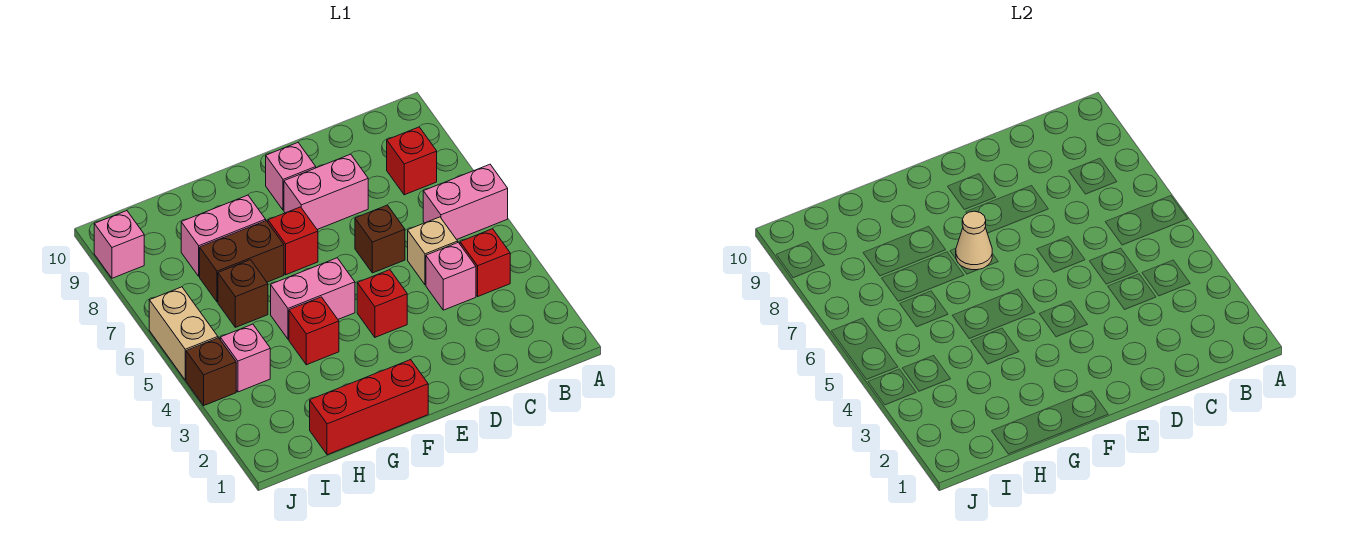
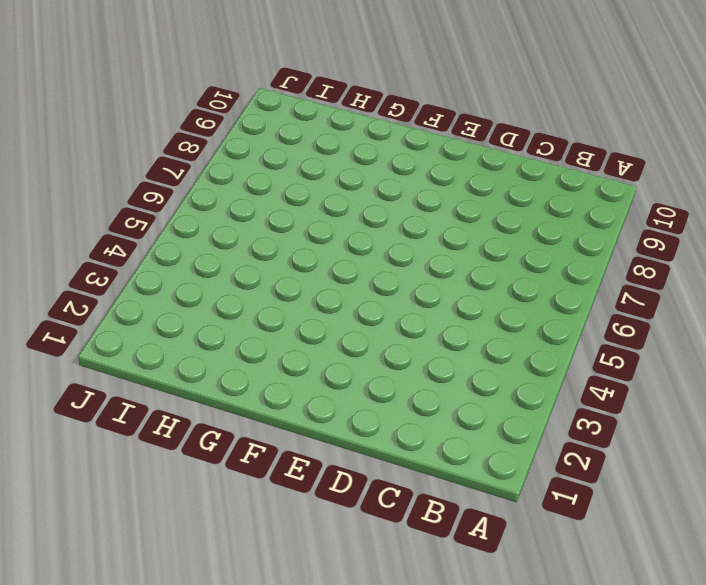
none -> pink brick A6:B6 level 1
none -> red brick B4 level 1
none -> red brick B8 level 1

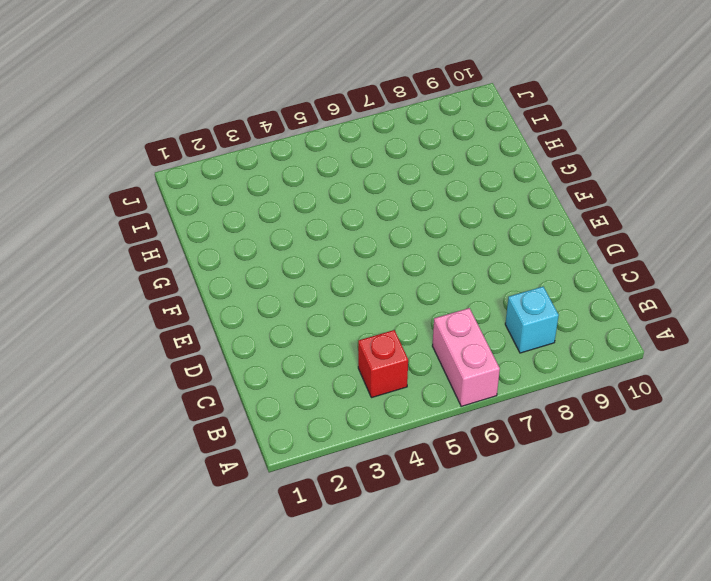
cyan brick B8 level 1 -> red brick B8 level 1
none -> pink brick C4 level 1
none -> tan brick C5 level 1
none -> brown brick D6 level 1

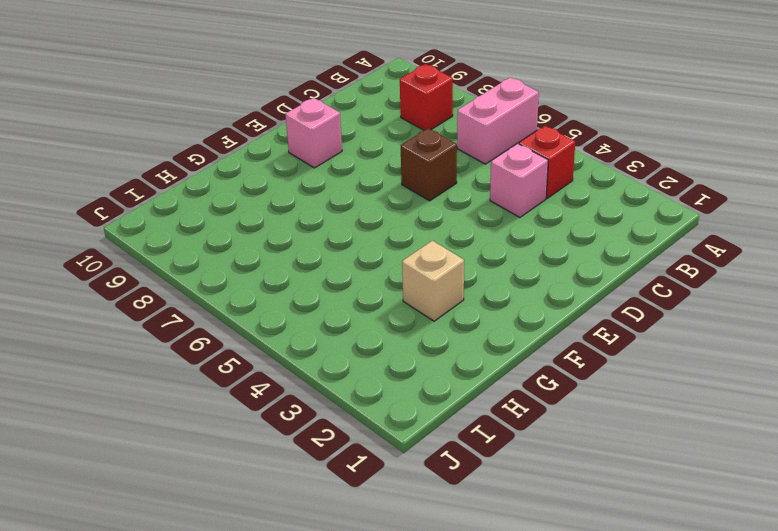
tan brick G3 level 1 -> tan brick C5 level 1
none -> pink brick D8:E8 level 1
none -> red brick E4 level 1
none -> red brick F1:H1 level 1

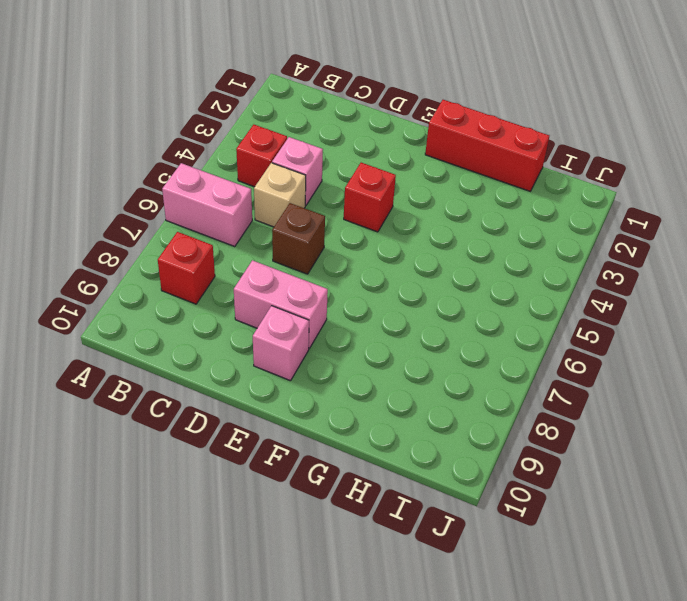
none -> pink brick F5:G5 level 1
none -> red brick F7 level 1
none -> red brick G4 level 1

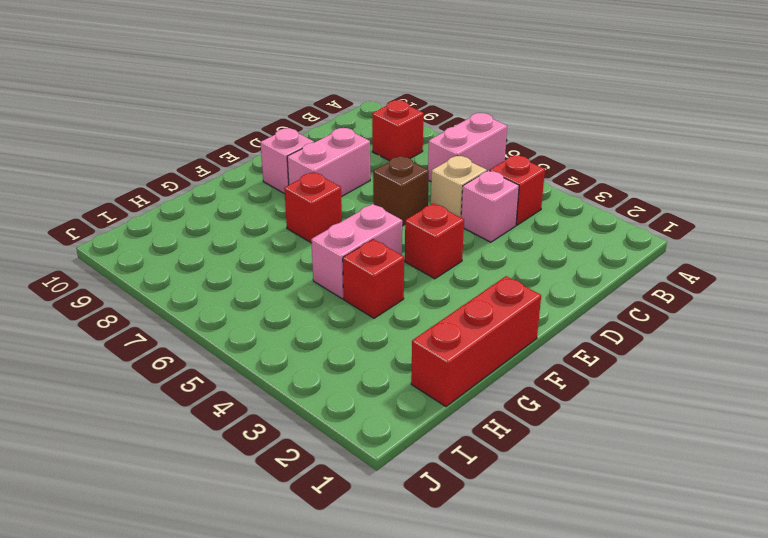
none -> brown brick G7:H7 level 1
none -> pink brick G8:H8 level 1
none -> brown brick H6 level 1

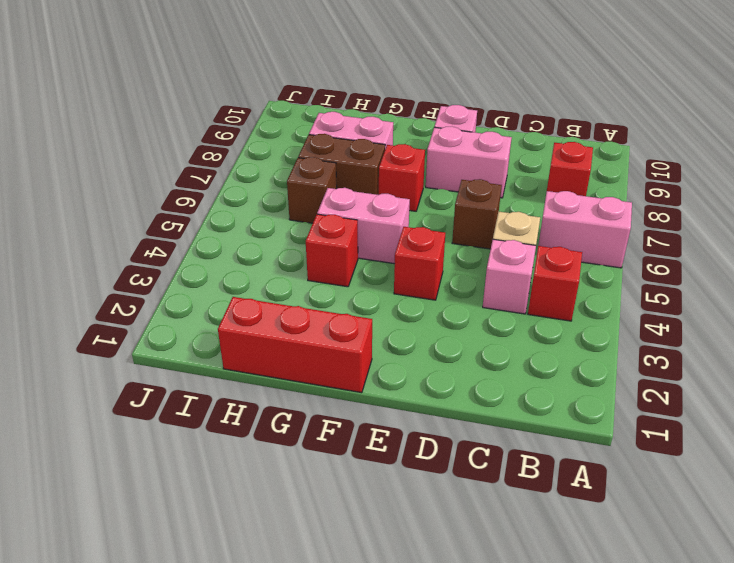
none -> pink brick I4 level 1
none -> brown brick J4 level 1
none -> tan brick J5:J6 level 1

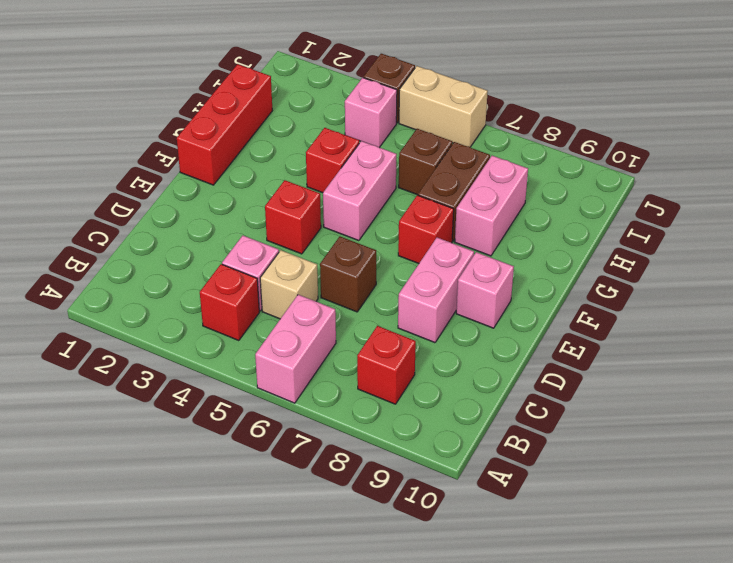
none -> pink brick J9 level 1
none -> tan cone F7 level 2

